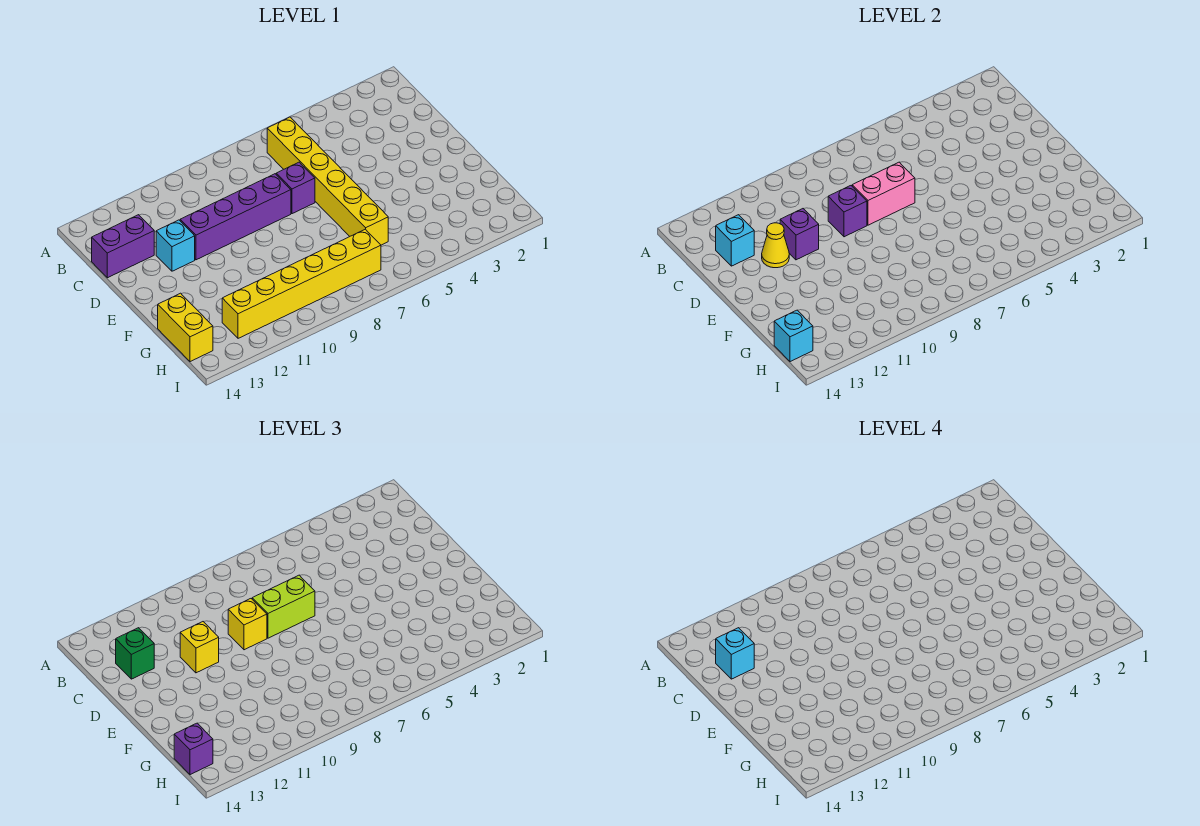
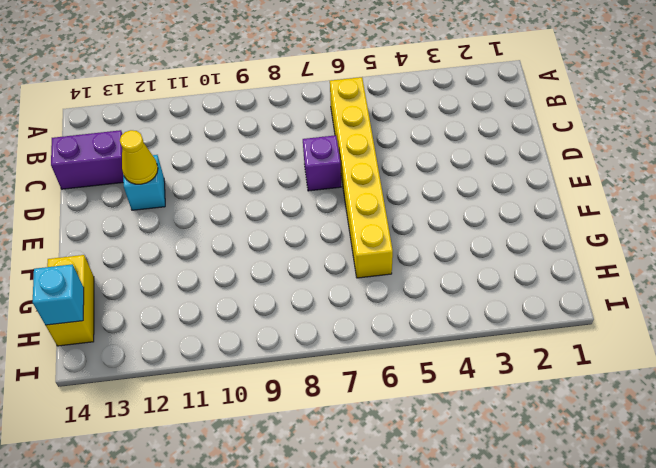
none -> purple brick D8:D11 level 1
none -> yellow brick H7:H12 level 1
none -> cyan brick C13 level 2

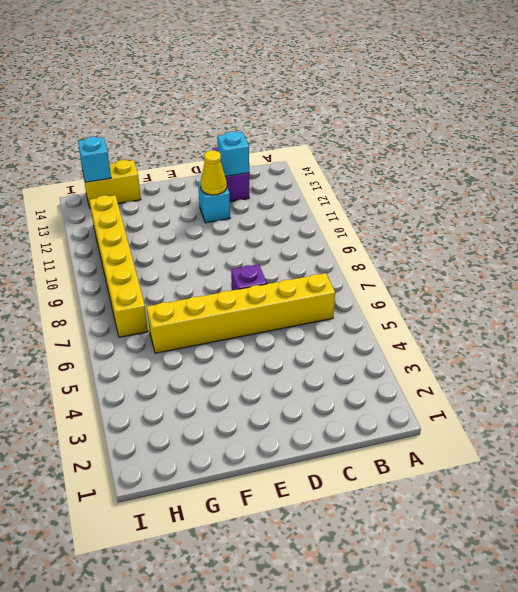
none -> purple brick D8:D11 level 1
none -> pink brick D7:D8 level 2
none -> purple brick D9 level 2

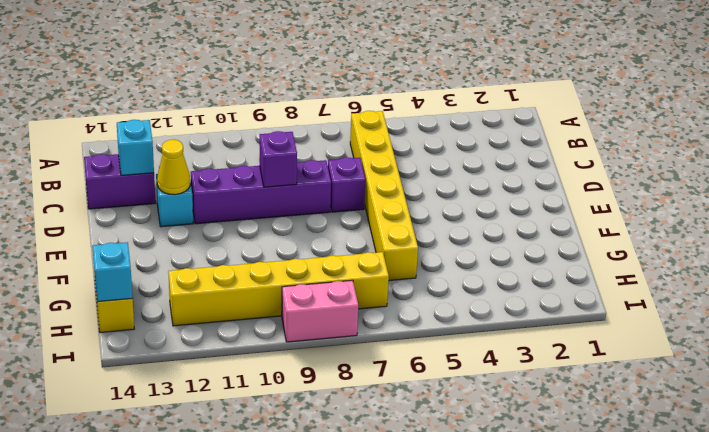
pink brick I8:I9 level 1 -> pink brick D7:D8 level 2
none -> purple brick D11 level 2
none -> green brick C13 level 3
none -> lime brick D7:D8 level 3

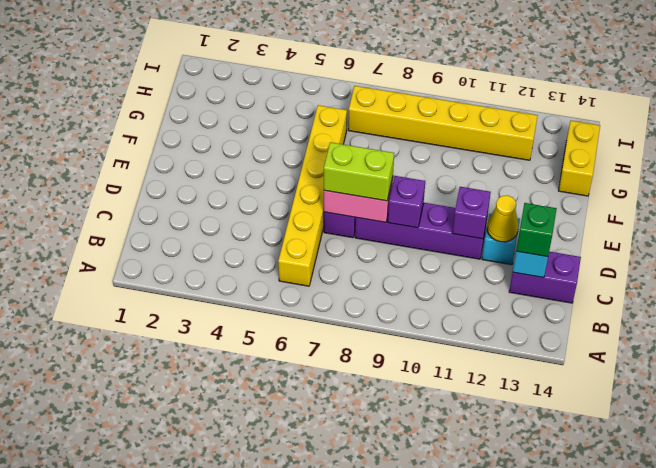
none -> cyan brick H14 level 2
none -> yellow brick D9 level 3
none -> yellow brick D11 level 3

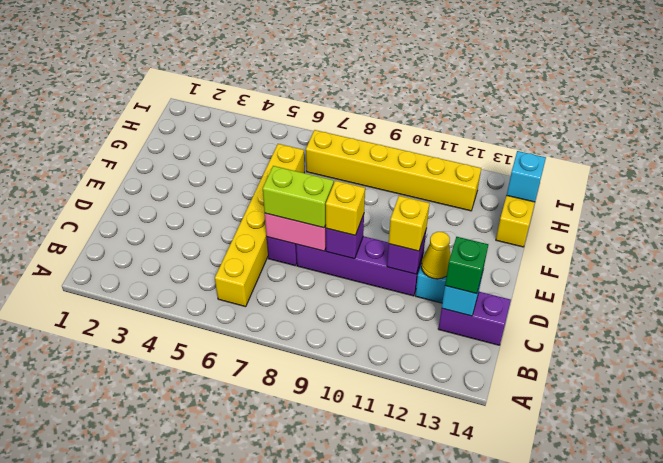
none -> purple brick H14 level 3
none -> cyan brick C13 level 4

